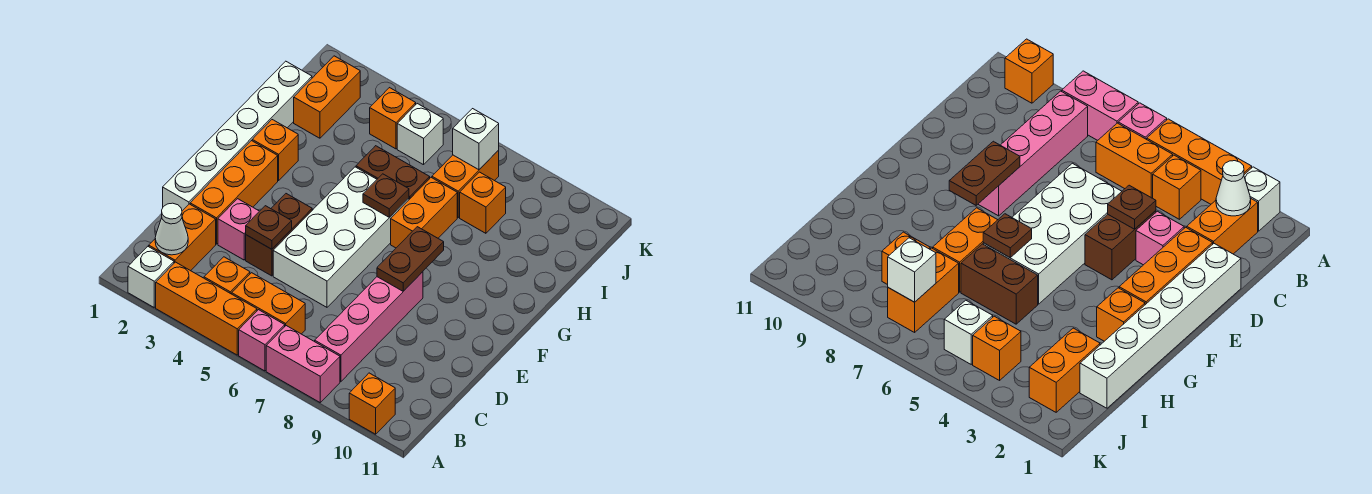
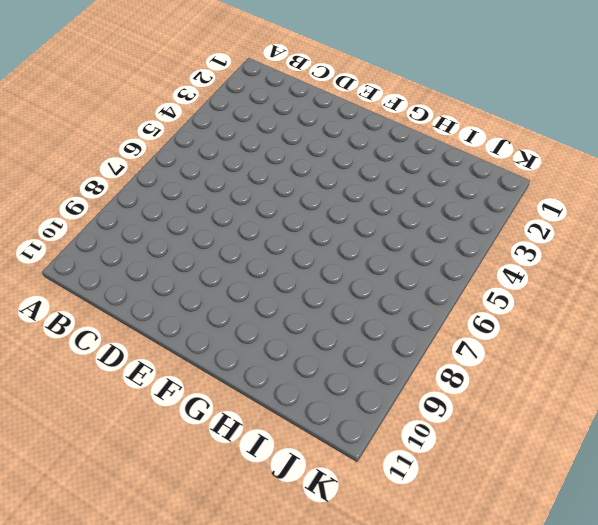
none -> white brick A2 level 1
none -> orange brick A3:A5 level 1
none -> pink brick A6 level 1

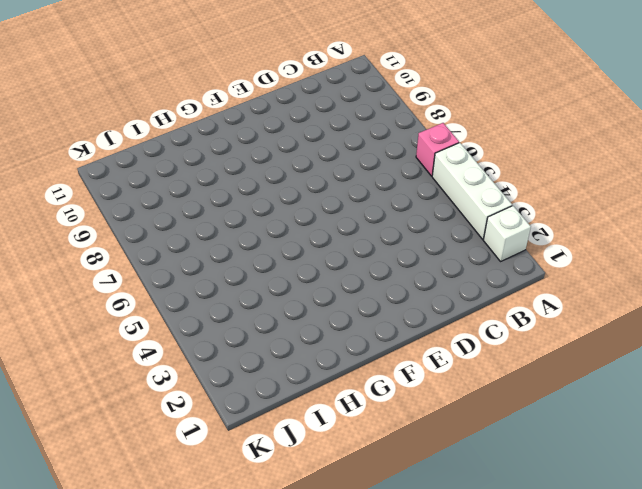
white brick A3:A5 level 1 -> orange brick A3:A5 level 1
none -> pink brick A7:A8 level 1
none -> orange brick A10 level 1
none -> orange brick B2:C2 level 1

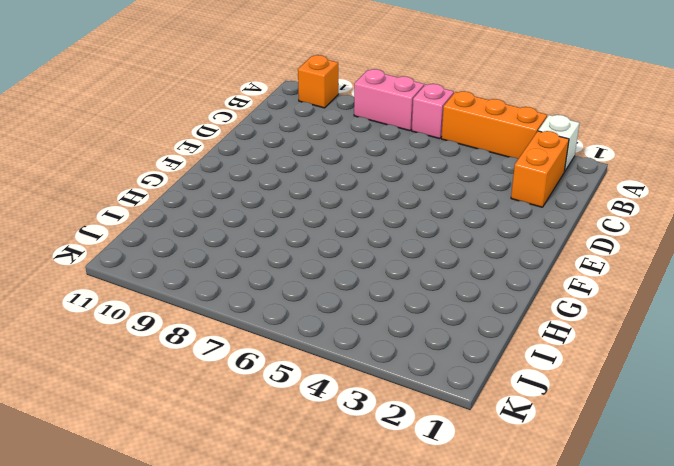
none -> orange brick B4 level 1
none -> orange brick B5:B6 level 1
none -> pink brick B8:E8 level 1

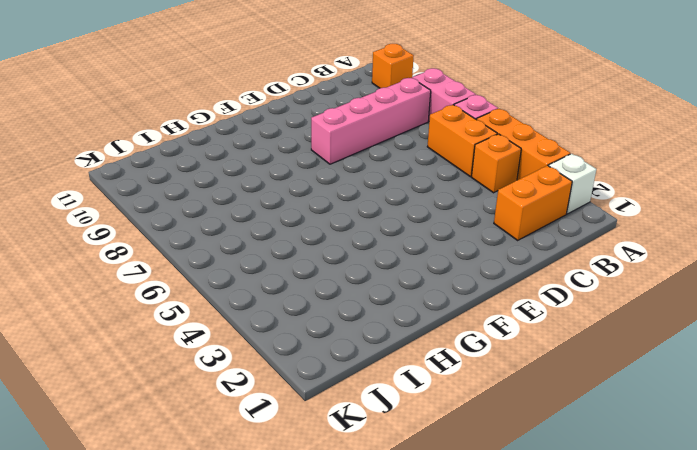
none -> white brick D1:I1 level 1
none -> orange brick D2:F2 level 1
none -> pink brick D3 level 1

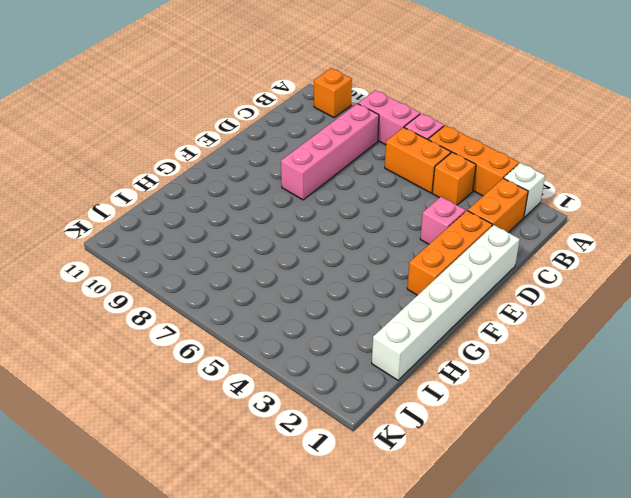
none -> brown brick D4:E4 level 1
none -> white brick D5:G6 level 1
none -> orange brick G2 level 1

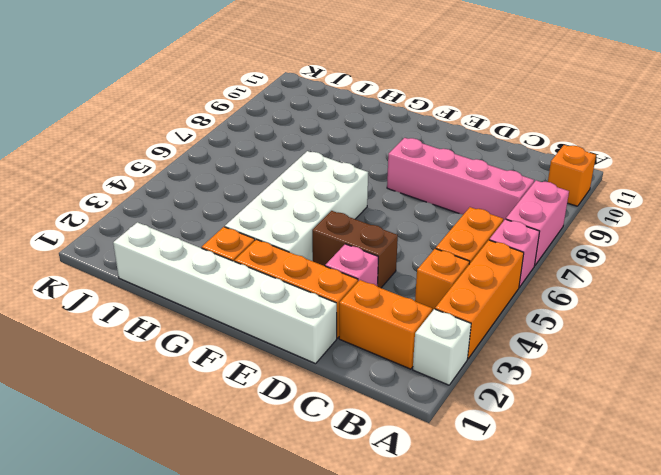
white brick F3:G6 level 1 -> white brick D5:G6 level 1
none -> orange brick G7:H7 level 1
none -> brown brick H5:H6 level 1
none -> orange brick I2:J2 level 1

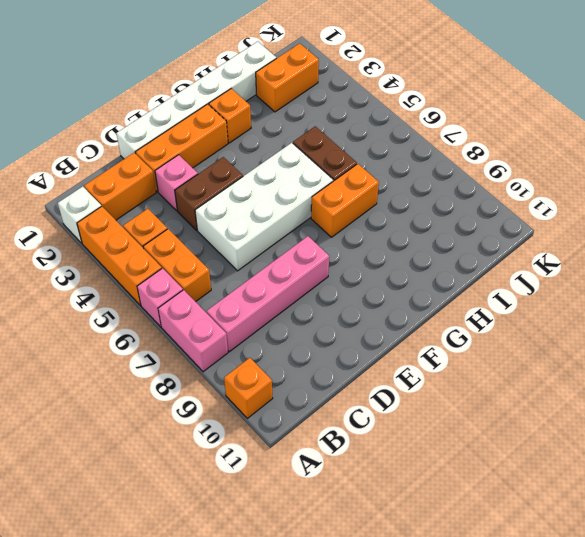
none -> orange brick I7:J7 level 1
none -> orange brick I8 level 1
none -> orange brick J4 level 1

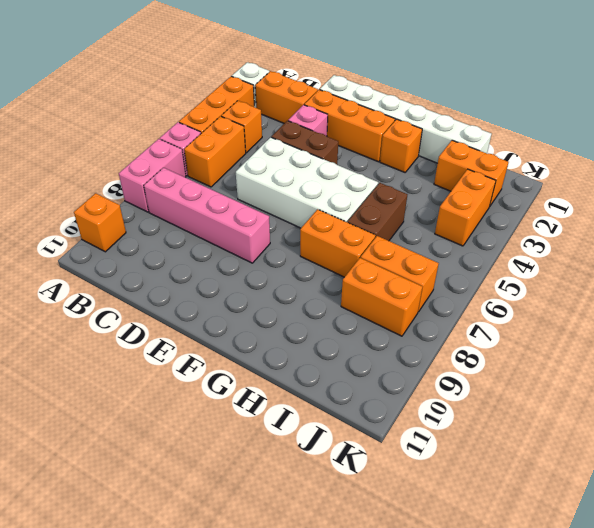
orange brick I8:J8 level 1 -> orange brick I8 level 1
orange brick J3:J4 level 1 -> orange brick J4 level 1
none -> white brick J5 level 1
none -> white cone B2 level 2
none -> brown plate D4 level 2

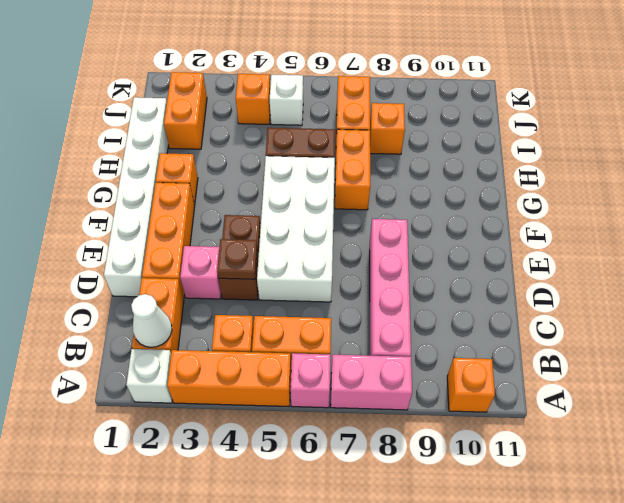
none -> brown plate E8:F8 level 2
none -> brown plate G6 level 2
none -> white brick J7 level 2

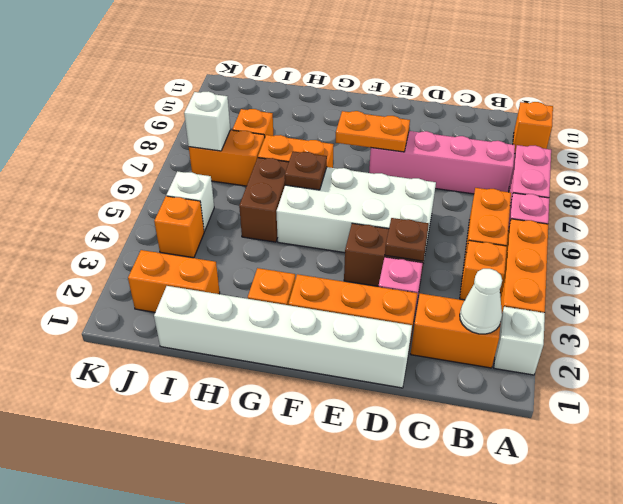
orange plate E8:F8 level 2 -> brown plate E8:F8 level 2

